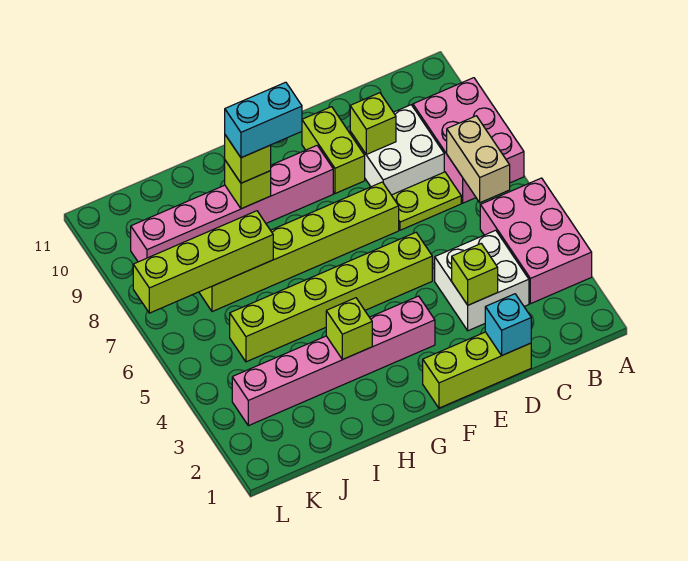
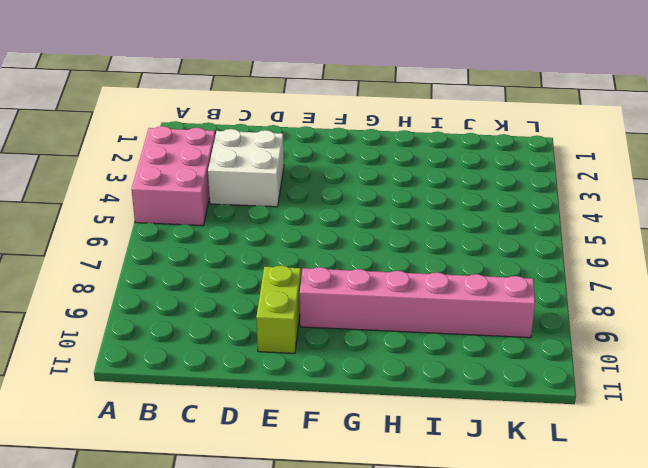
none -> pink brick A7:B9 level 1
none -> lime plate C7:D7 level 1
none -> white brick C8:D9 level 1

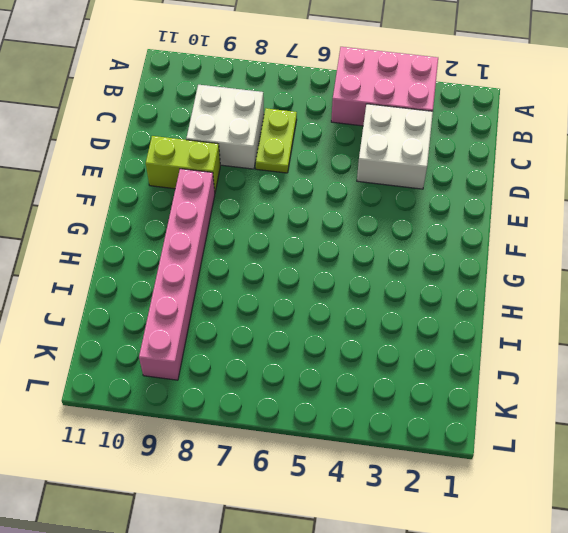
none -> pink brick A7:B9 level 1
none -> lime brick D1:F1 level 1
none -> lime brick E5:J5 level 1

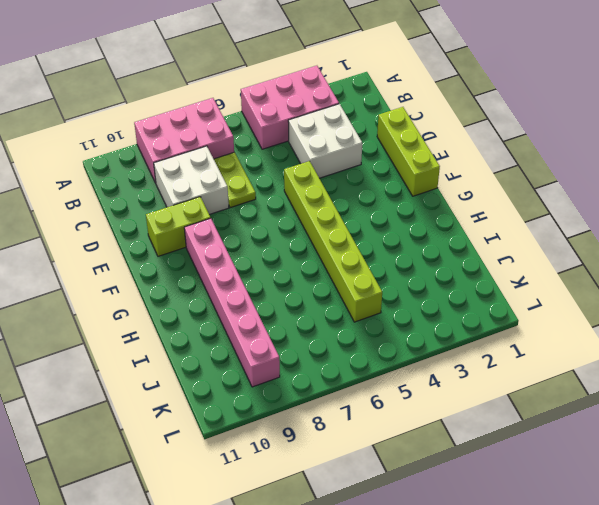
none -> lime brick E7:J7 level 1
none -> pink brick F3:K3 level 1
none -> tan brick B6:B7 level 2

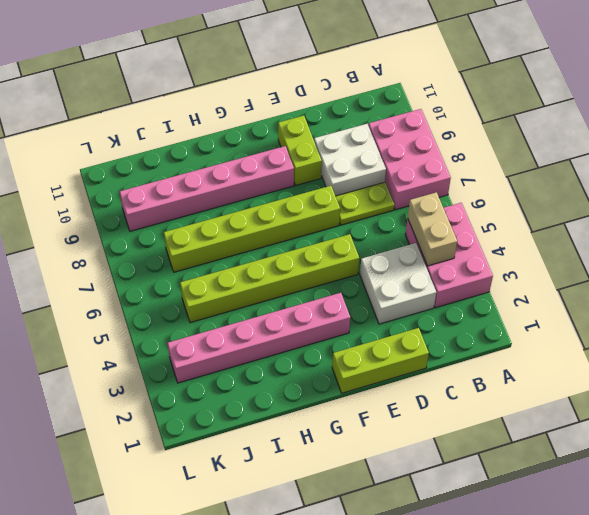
tan brick B4:B5 level 2 -> tan brick B6:B7 level 2
none -> cyan brick D1 level 2
none -> lime brick D3 level 2
none -> lime brick D9 level 2

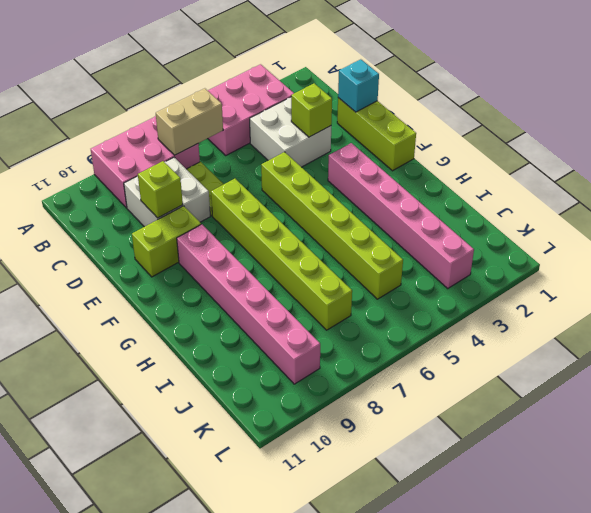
none -> lime brick H3 level 2
none -> lime brick H9 level 2
none -> lime brick I7:L7 level 2

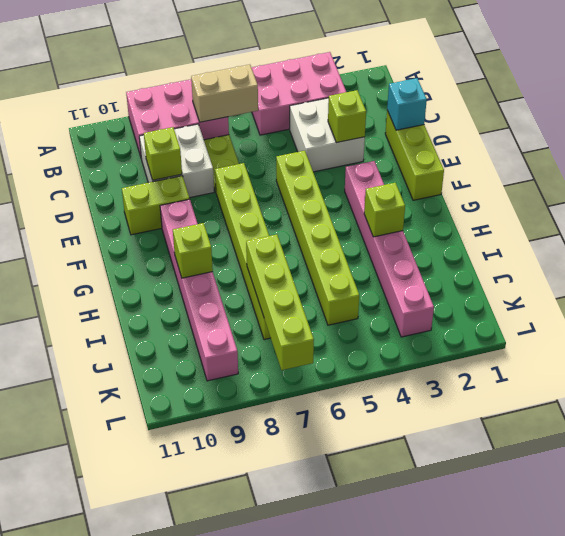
none -> lime brick H9 level 3
none -> cyan brick G9:H9 level 4

